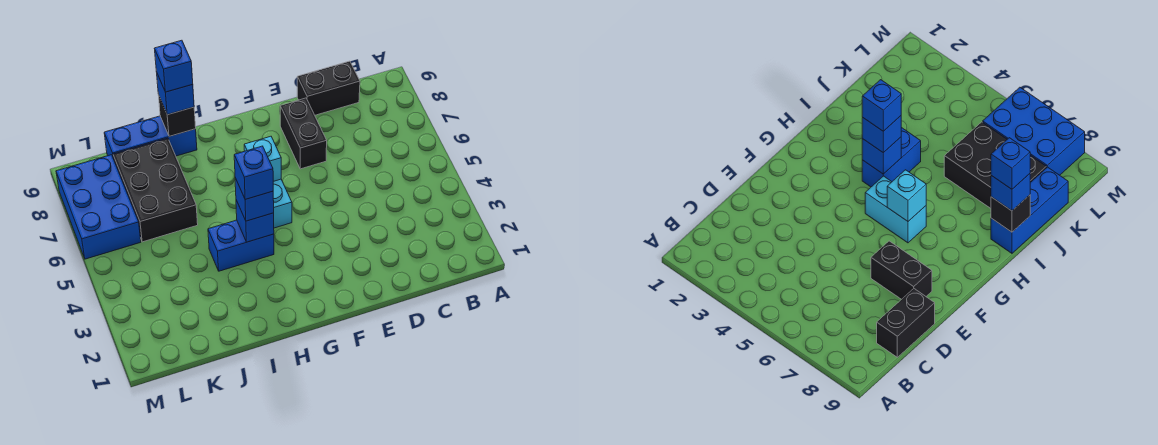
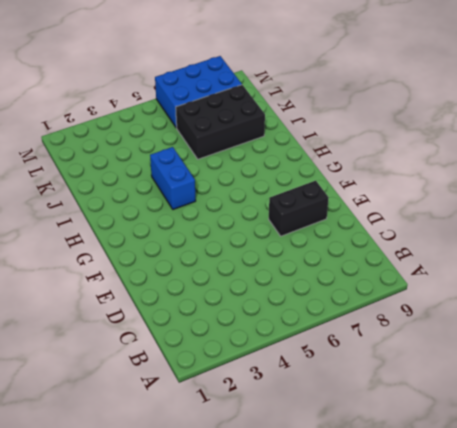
none -> black brick C9:D9 level 1
none -> cyan brick G5:G6 level 1
none -> blue brick I9:K9 level 1

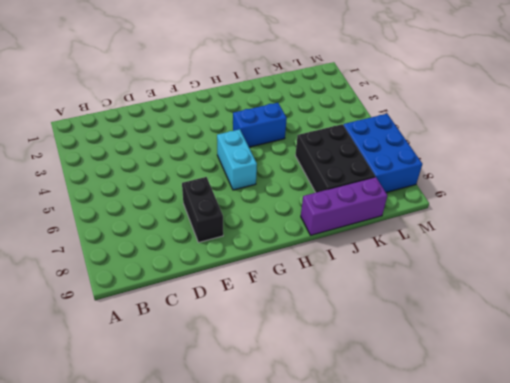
purple brick I9:K9 level 1 -> blue brick I9:K9 level 1
none -> black brick C9:D9 level 1
none -> cyan brick G6 level 2
none -> blue brick H4 level 2

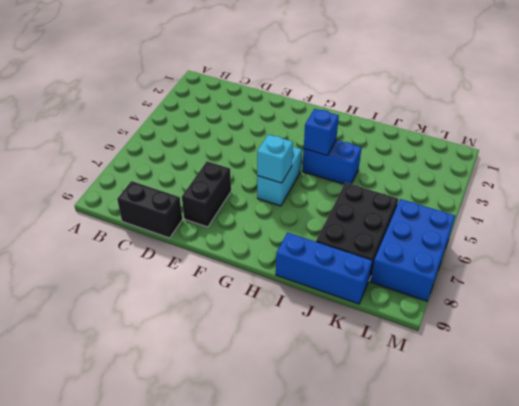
none -> black brick I9 level 2
none -> blue brick H4 level 3
none -> blue brick I9 level 3

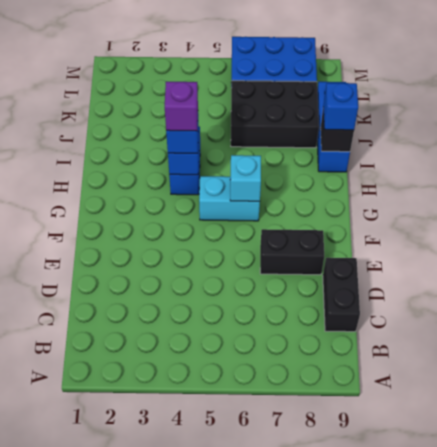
purple brick H4 level 4 -> blue brick H4 level 4
none -> blue brick I9 level 4

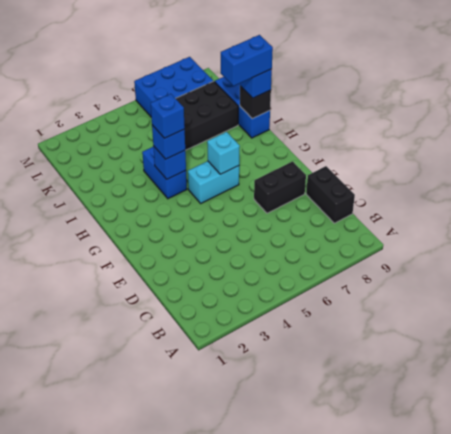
blue brick I8:I9 level 4 -> blue brick I9 level 4

